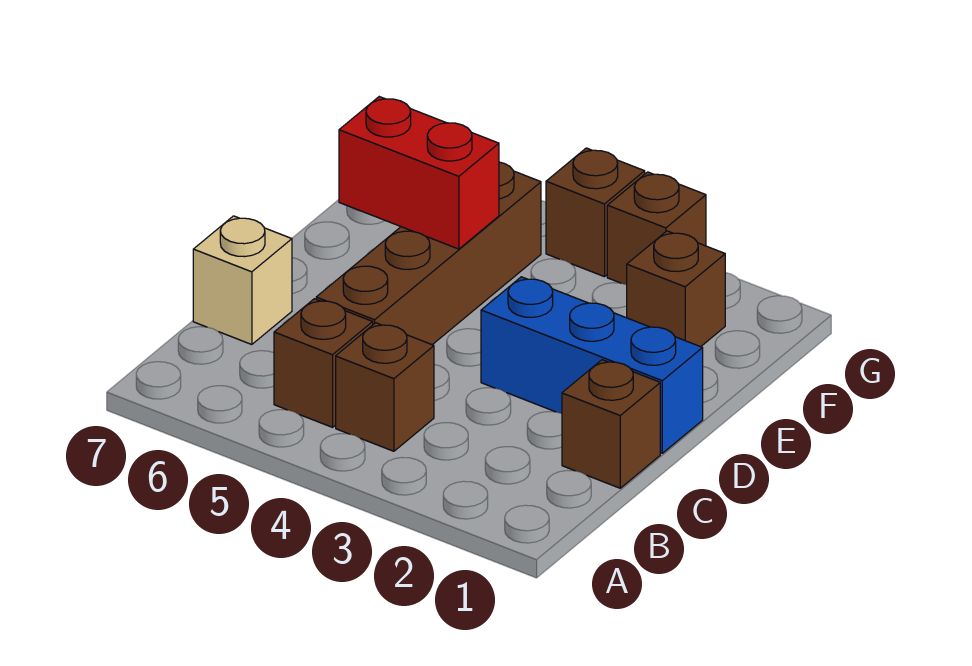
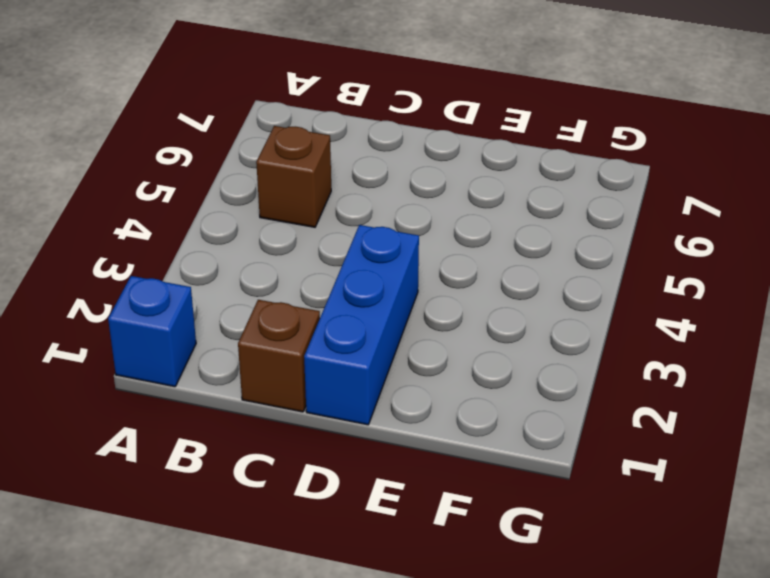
blue brick A1 level 1 -> none
none -> brown brick B4 level 1
none -> brown brick C5:F5 level 1

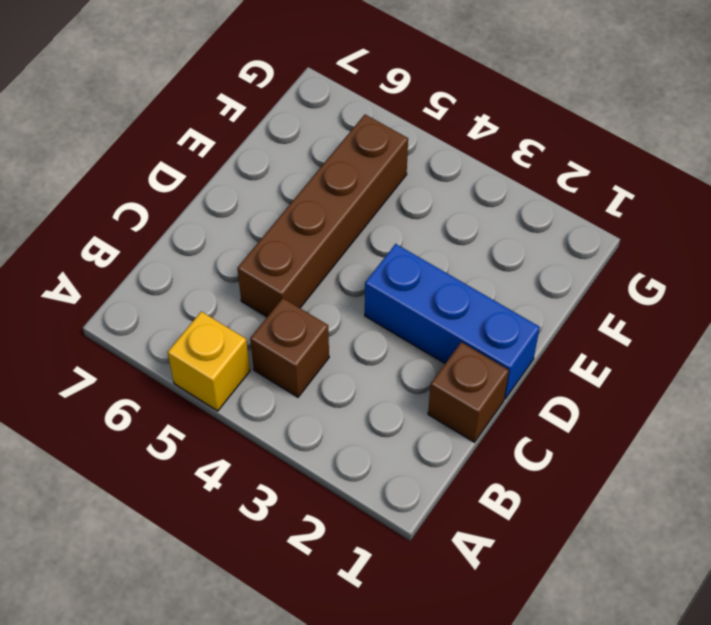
yellow brick A5 level 1 -> none
none -> brown brick B5 level 1
none -> tan brick C7 level 1

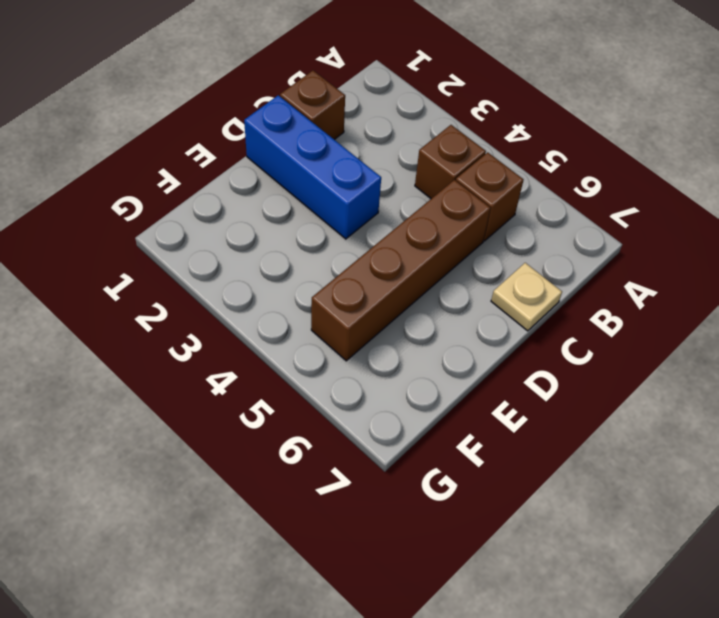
tan plate C7 level 1 -> tan brick C7 level 1
none -> brown brick F2 level 1
none -> brown brick G3 level 1

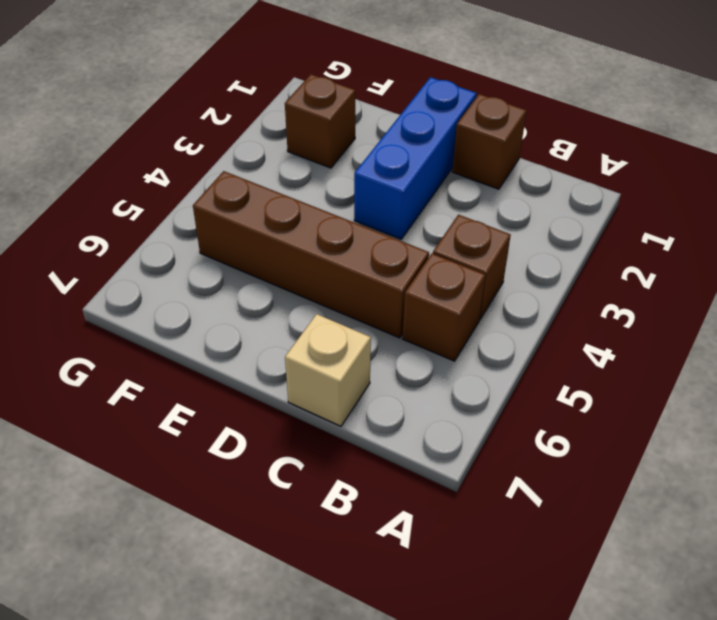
none -> brown brick G3 level 1
none -> brown brick G4 level 1

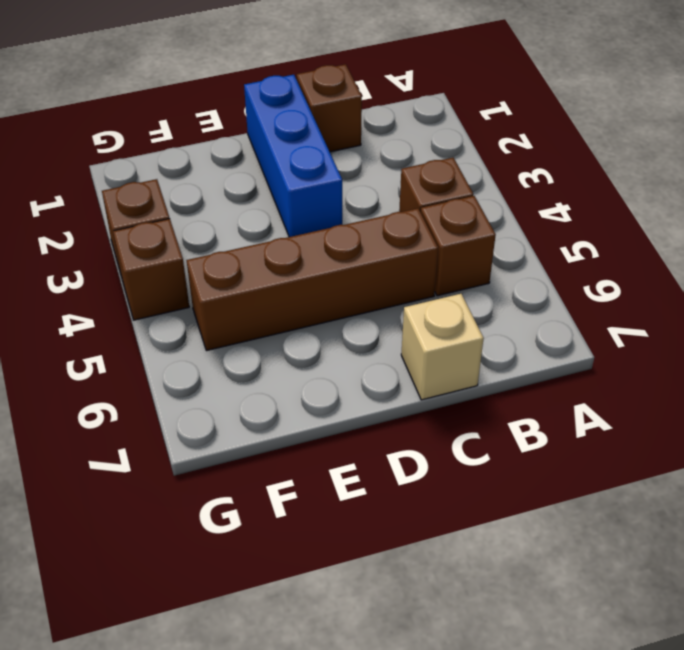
none -> brown brick F2 level 1
none -> red brick E5:E6 level 2

